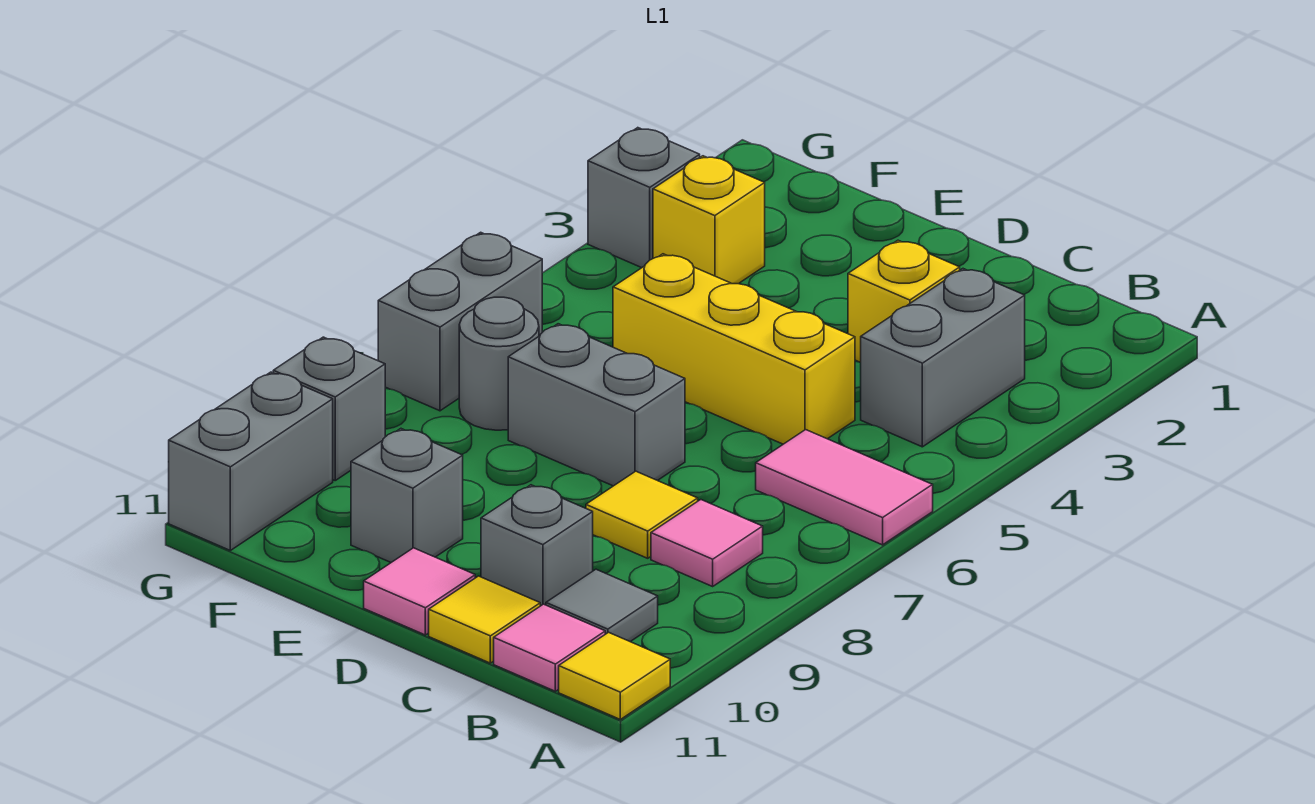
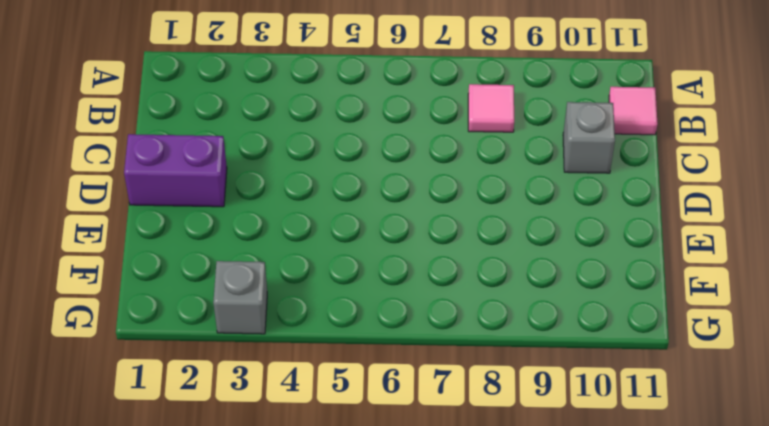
purple brick D1:D2 level 1 -> none
none -> pink tile A6:B6 level 1
none -> yellow tile A11 level 1
none -> grey brick B3:B4 level 1

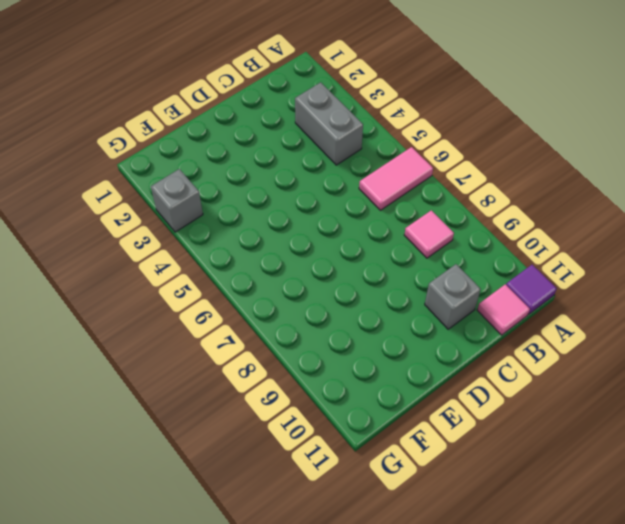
purple tile A11 level 1 -> yellow tile A11 level 1
none -> grey tile B10 level 1
none -> yellow brick C3 level 1
none -> yellow brick C5:E5 level 1

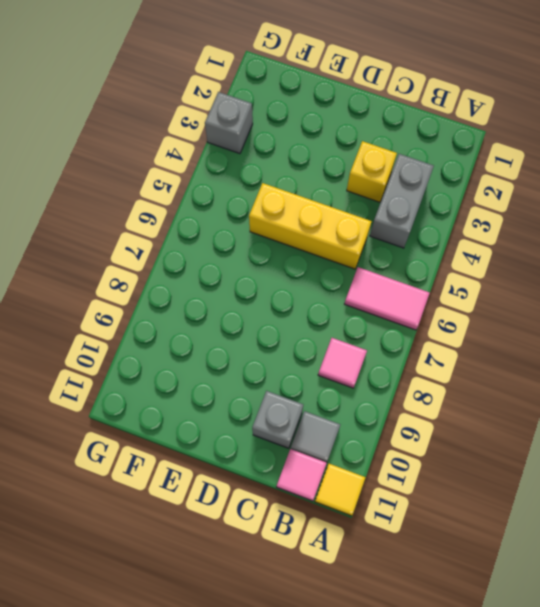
none -> yellow tile C8 level 1
none -> yellow tile C11 level 1
none -> grey brick D7:E7 level 1

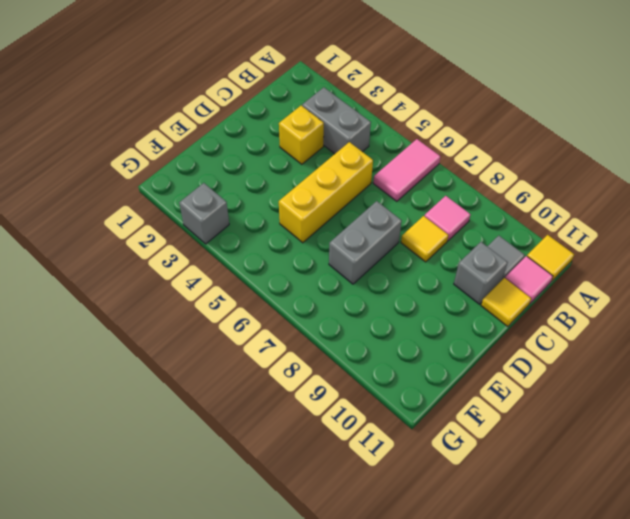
none -> pink tile D11 level 1
none -> grey brick E10 level 1
none -> yellow brick F3 level 1

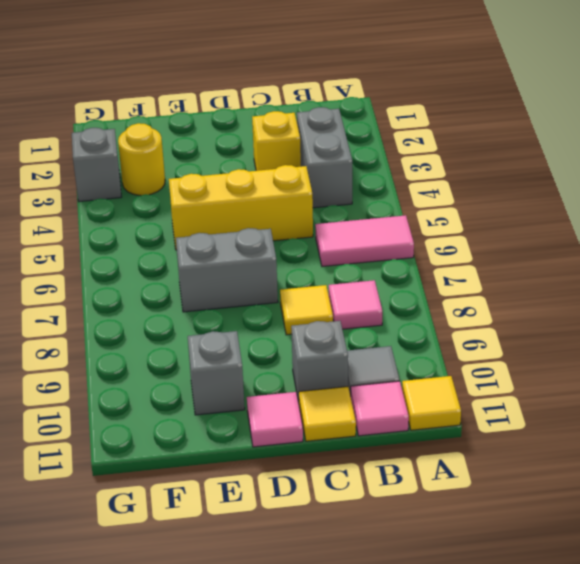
yellow round brick F3 level 1 -> yellow brick F3 level 1
none -> grey round brick F7 level 1
none -> grey brick G6:G7 level 1
none -> grey brick G9 level 1

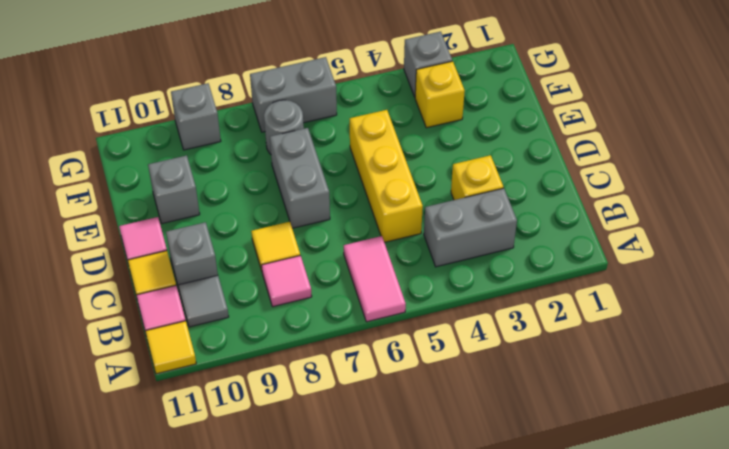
none -> grey brick G10:G11 level 1

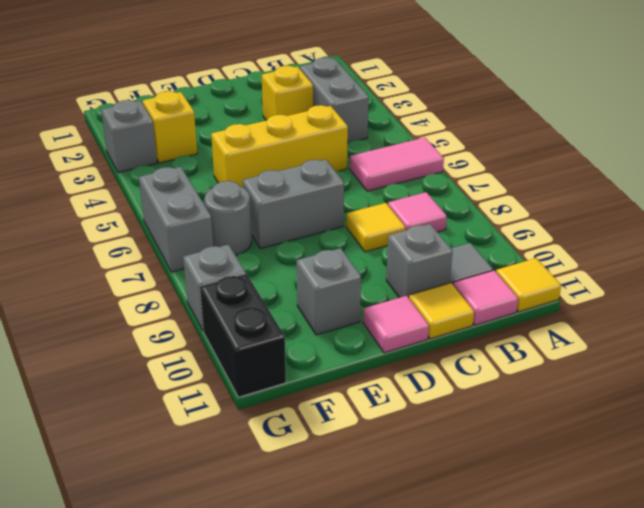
black brick G10:G11 level 1 -> grey brick G10:G11 level 1

